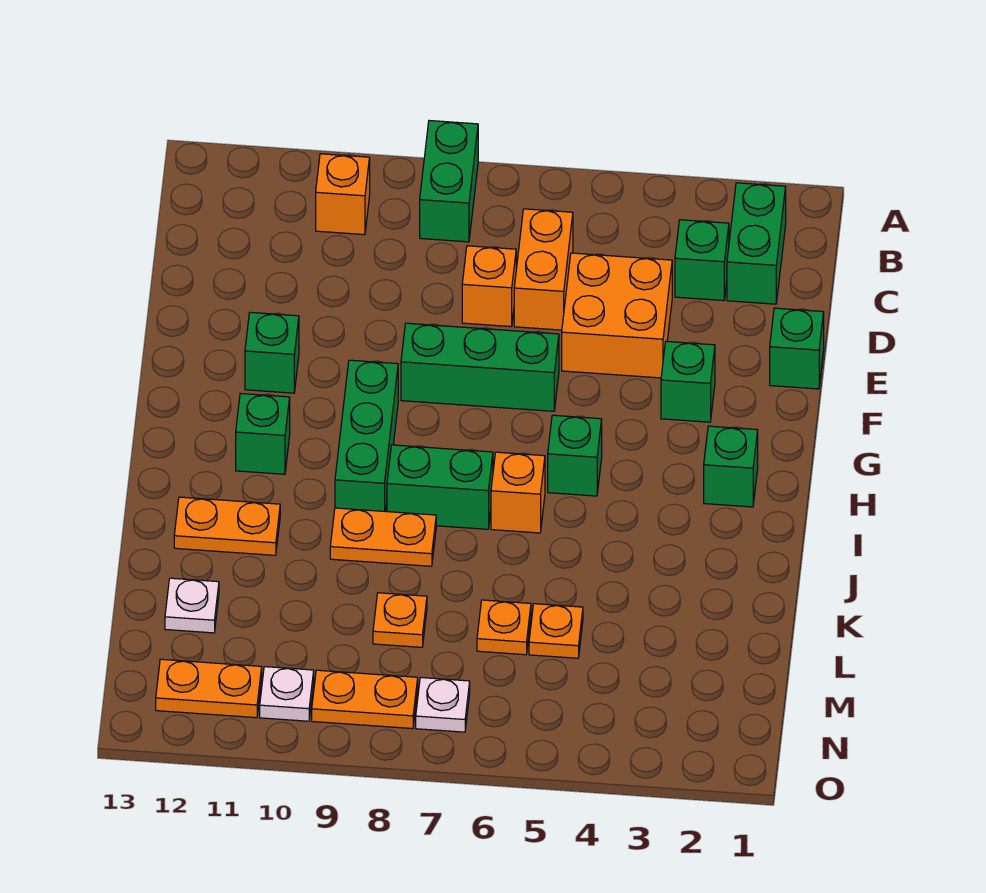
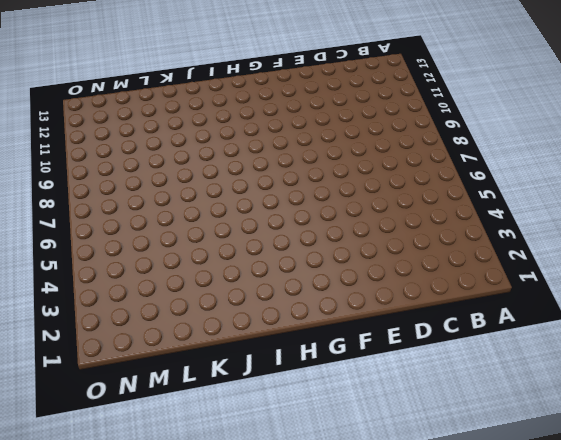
none -> green brick A8:B8 level 1
none -> green brick B2:C2 level 1
none -> orange brick B10 level 1

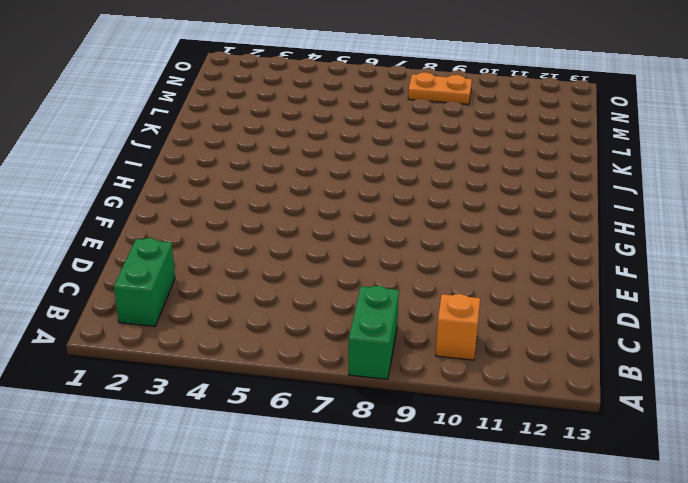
none -> green brick C3 level 1
none -> orange brick C6:D6 level 1
none -> orange brick D4:E5 level 1

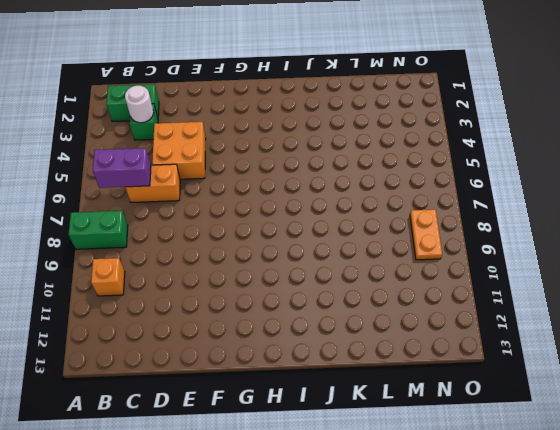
purple brick B6:C6 level 2 -> none
white round brick C3 level 2 -> none
none -> orange brick D7 level 1
none -> green brick E1 level 1
none -> green brick F3 level 1

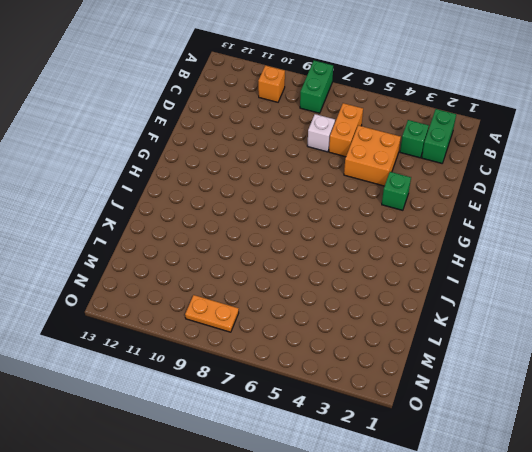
white brick D7 level 1 -> orange brick D7 level 1
none -> green brick E1 level 1
none -> green brick F6:F8 level 1
none -> green brick F11 level 1

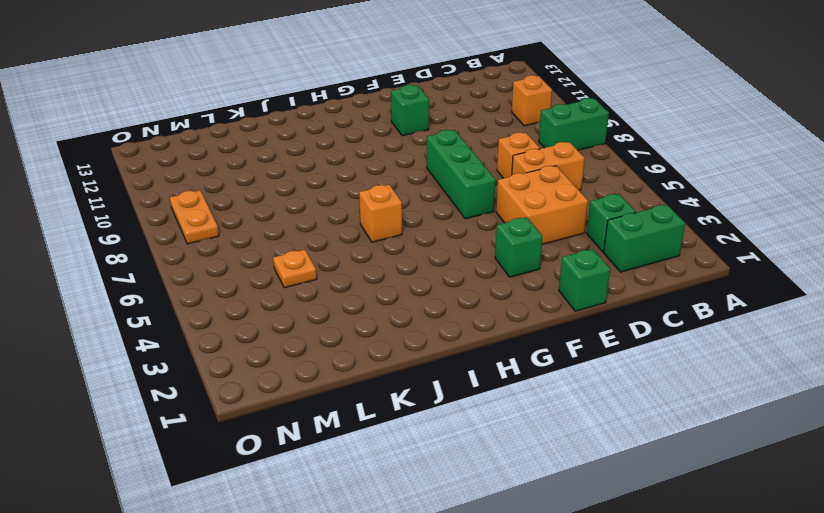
none -> green brick G9:I9 level 1
none -> green brick H2 level 1
none -> green brick H5 level 1

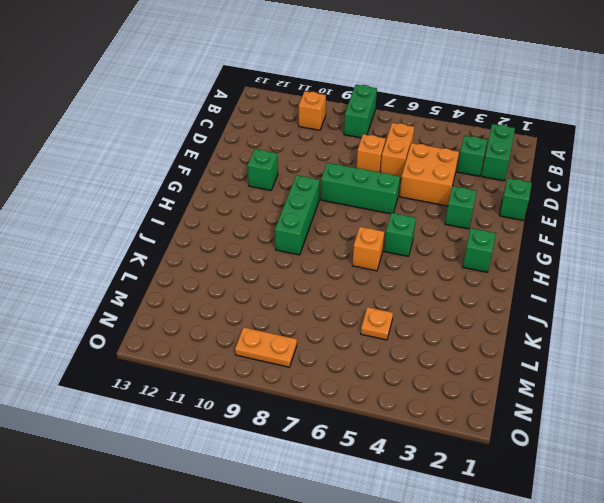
none -> green brick H11 level 1
none -> green brick I7:I8 level 1
none -> orange plate J8:J9 level 1

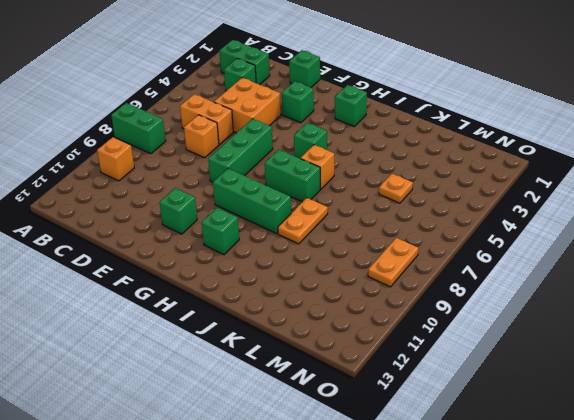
green brick H7:I7 level 1 -> green brick I7:I8 level 1
none -> orange plate J11:J12 level 1
none -> orange plate L6 level 1
none -> orange plate L8 level 1

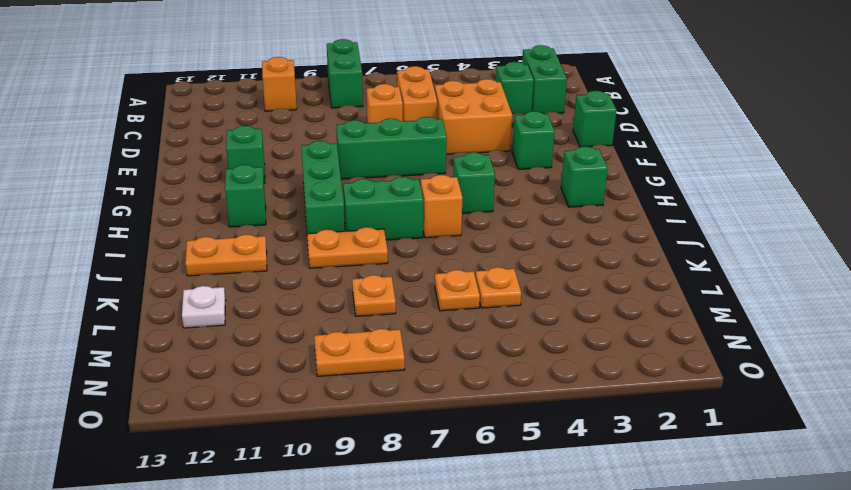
none -> white plate N7 level 1
none -> white plate N10 level 1
none -> orange plate N11:N12 level 1

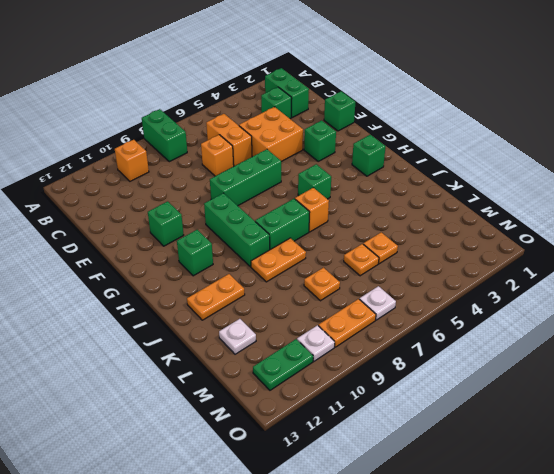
green plate N11:N12 level 1 -> orange plate N11:N12 level 1

